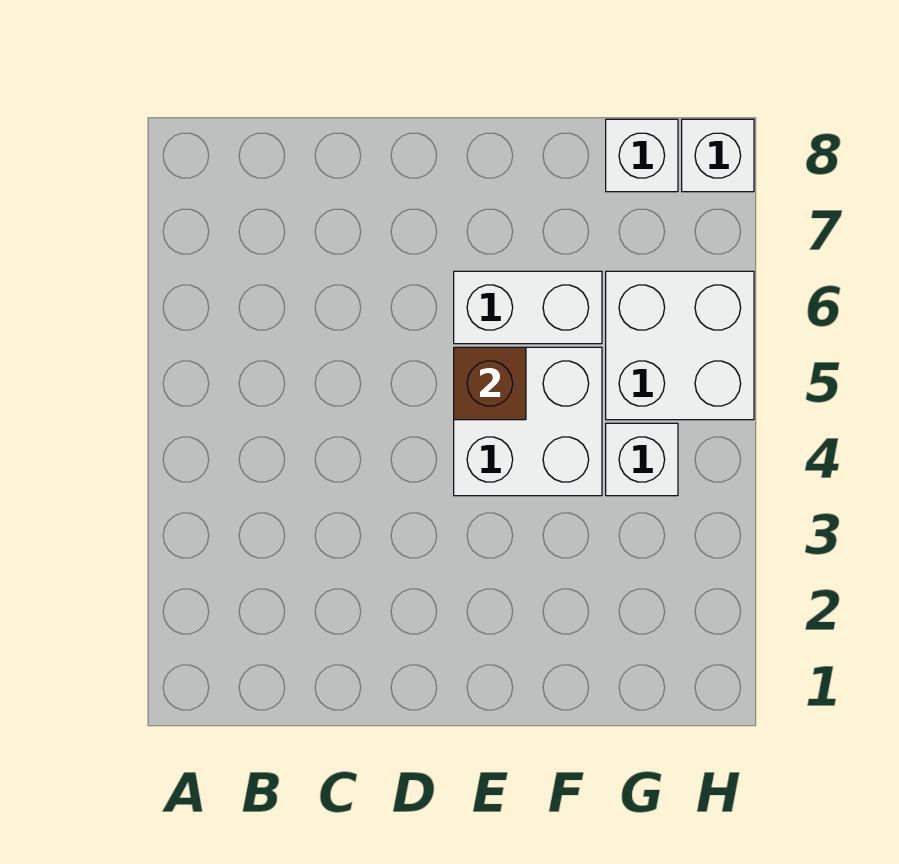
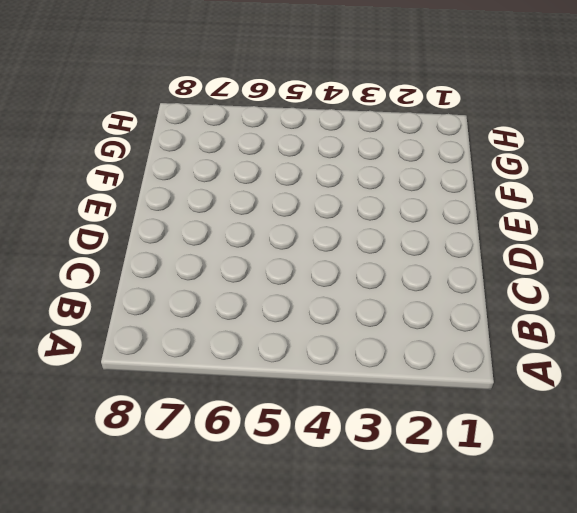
none -> white brick E4:F5 level 1
none -> white brick E6:F6 level 1

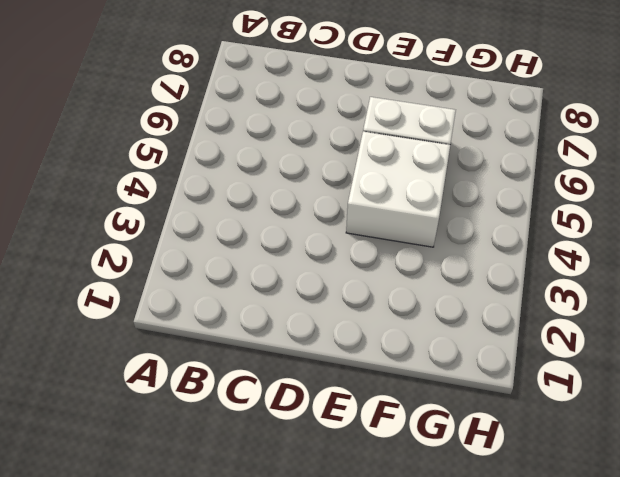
none -> white brick G4 level 1
none -> white brick G5:H6 level 1

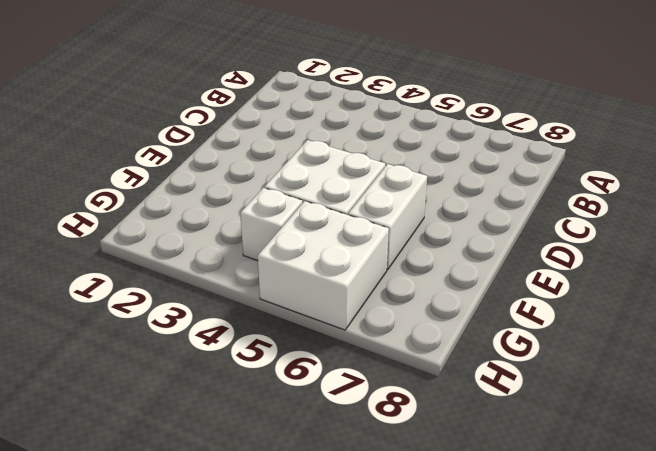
none -> white brick G8 level 1
none -> white brick H8 level 1

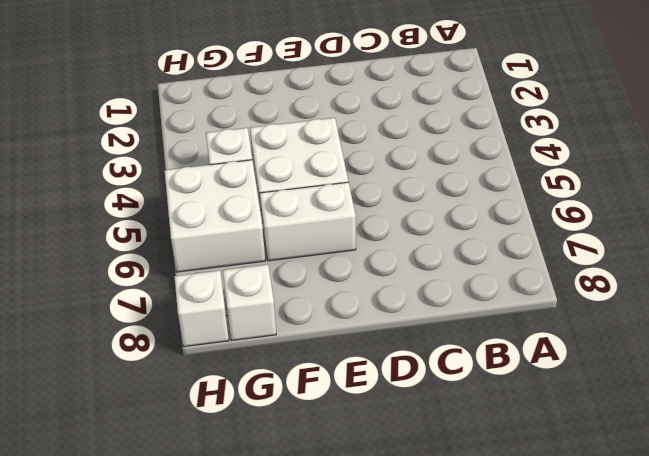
none -> brown brick E5 level 2

